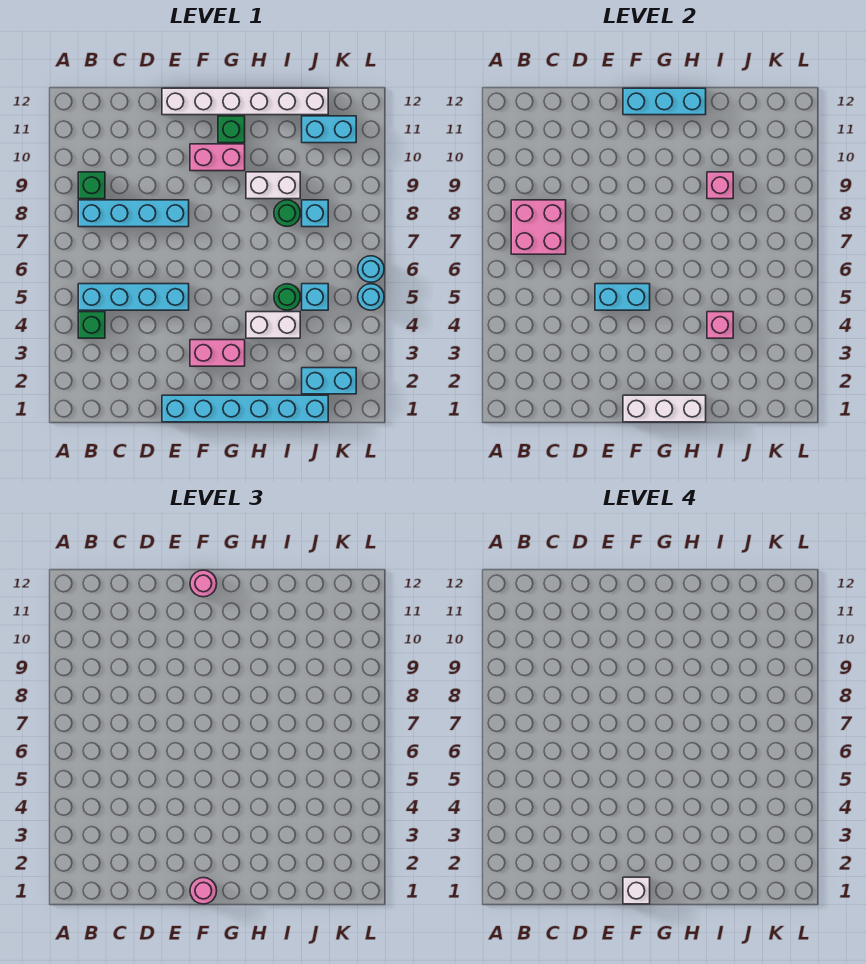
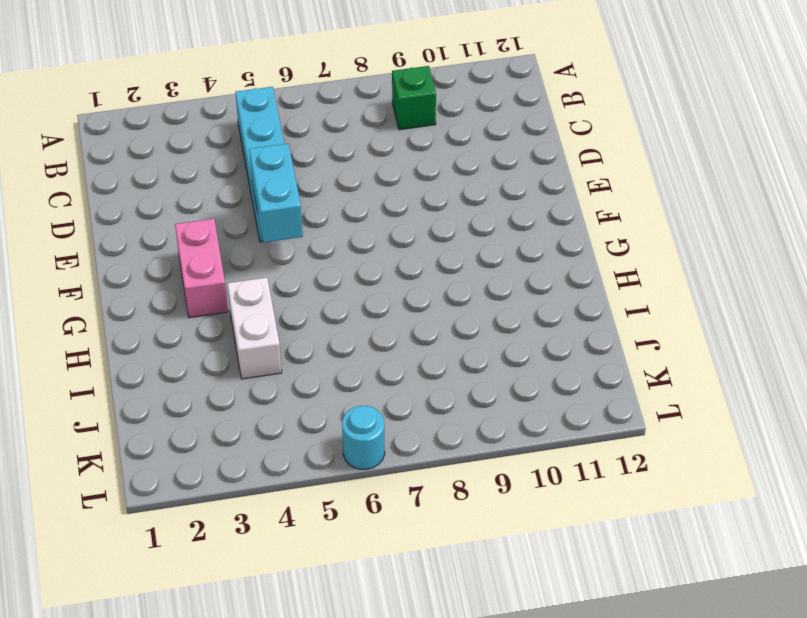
none -> green brick B4 level 1
none -> cyan brick B8:E8 level 1
none -> cyan brick E1:J1 level 1

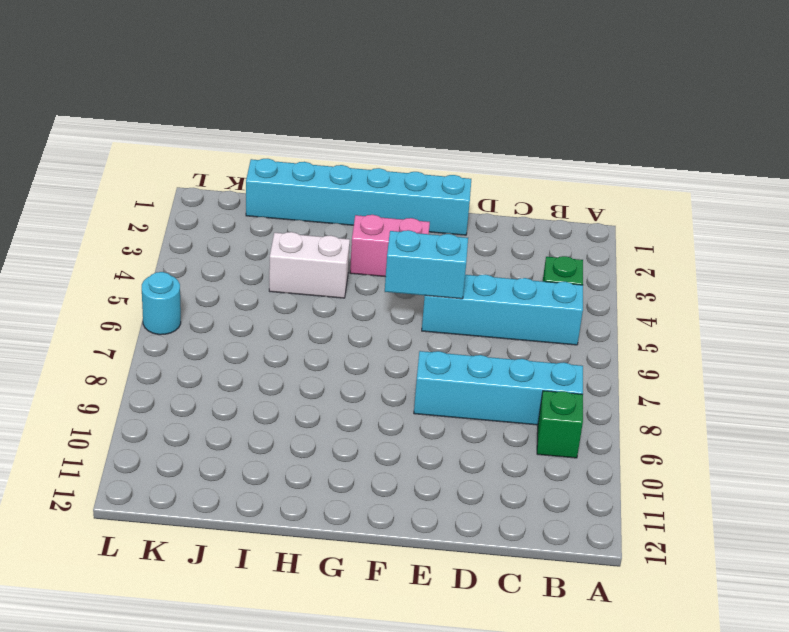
none -> white brick E12:J12 level 1
none -> pink brick F10:G10 level 1
none -> green brick G11 level 1

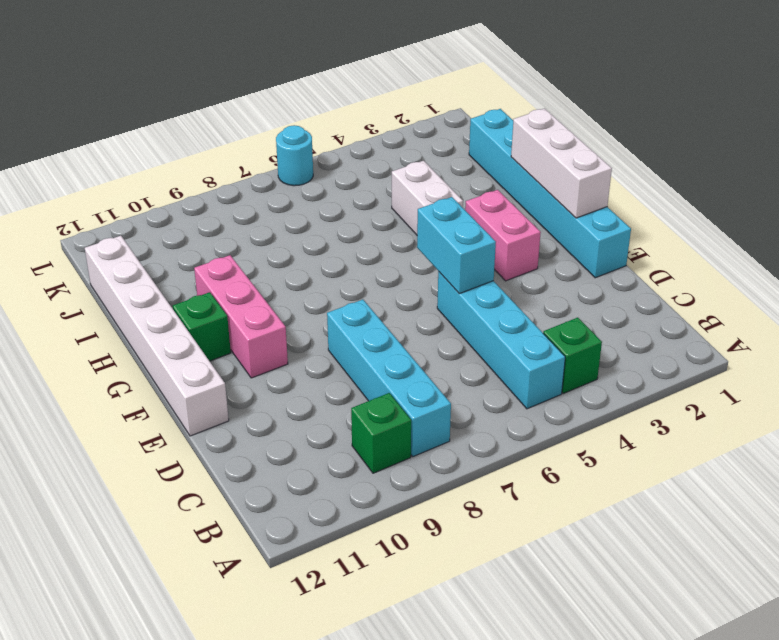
pink brick F10:H10 level 1 -> pink brick F10:G10 level 1
none -> white brick H9:I9 level 1
none -> green round brick I5 level 1
none -> green round brick I8 level 1

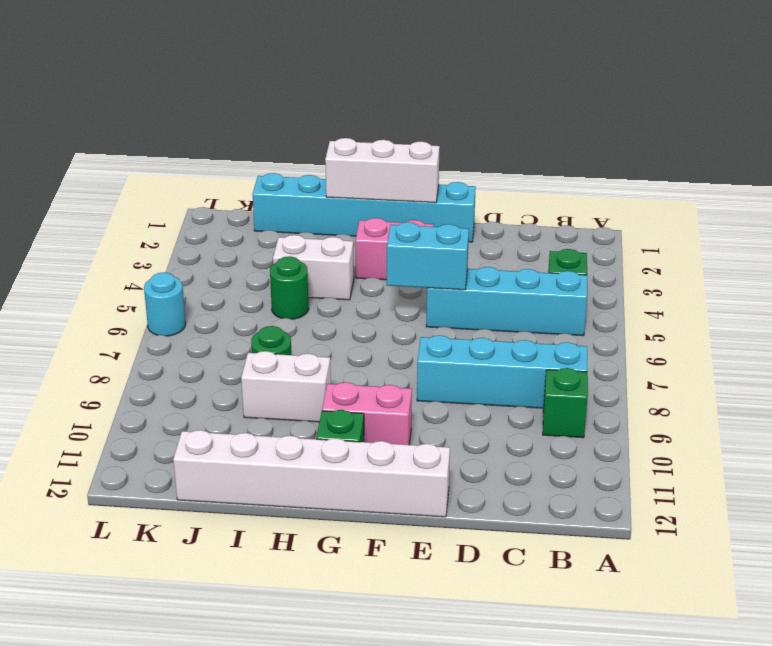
none -> cyan brick J2:K2 level 1
none -> cyan brick J5 level 1
none -> cyan brick J8 level 1

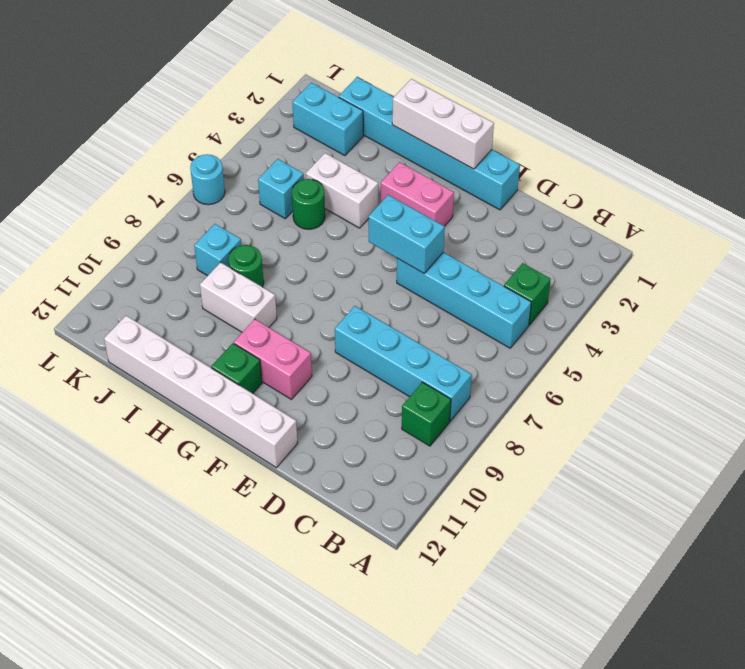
none -> cyan brick J11:K11 level 1
none -> cyan round brick L5 level 1
none -> pink brick B7:C8 level 2

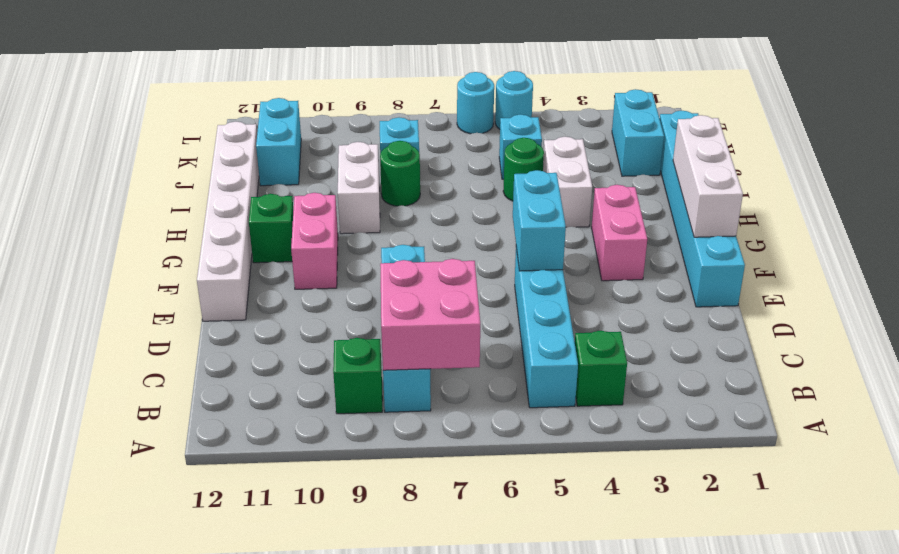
none -> cyan brick F12:H12 level 2
none -> pink brick I4 level 2
none -> pink brick I9 level 2

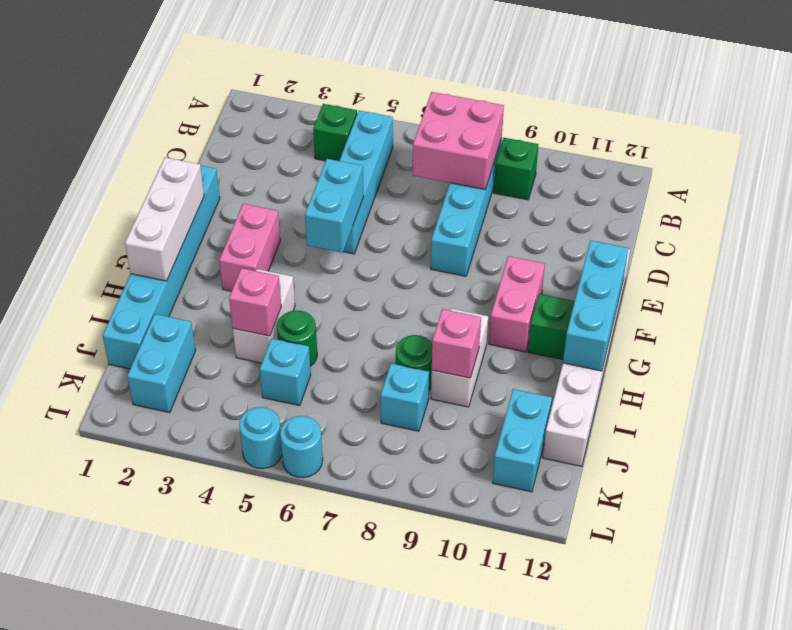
none -> pink round brick F1 level 3
none -> pink round brick F12 level 3
none -> white brick F1 level 4

